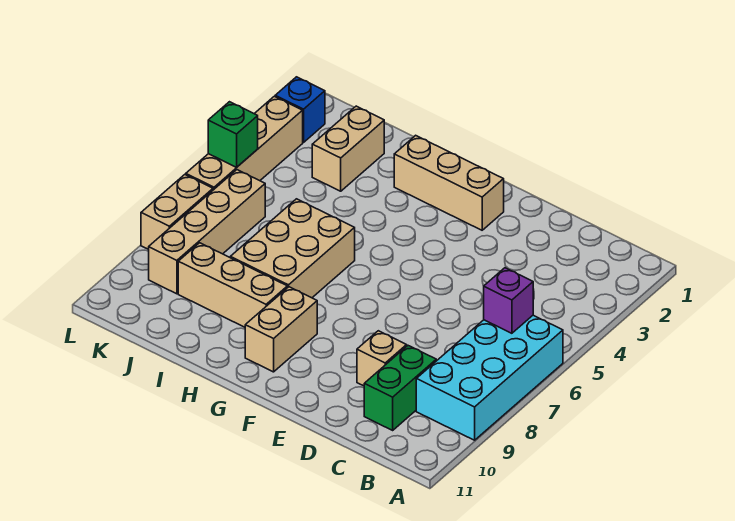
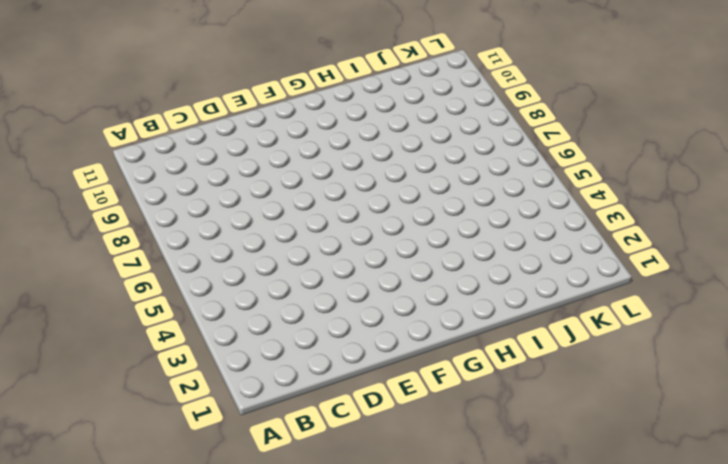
none -> cyan brick A6:B9 level 1
none -> green brick C9:C10 level 1
none -> tan brick D9 level 1

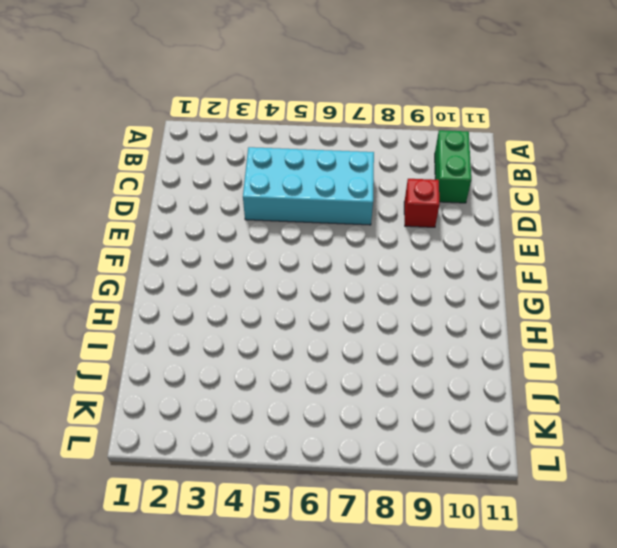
green brick B10:C10 level 1 -> green brick C9:C10 level 1
cyan brick C4:D7 level 1 -> cyan brick A6:B9 level 1
red brick D9 level 1 -> tan brick D9 level 1
none -> tan brick F2:H2 level 1
none -> tan brick G9:G10 level 1
none -> tan brick H6:I8 level 1

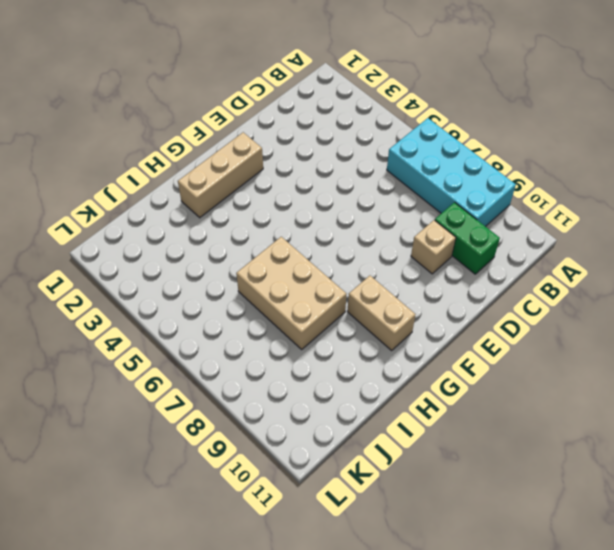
none -> tan brick H9:J9 level 1
none -> tan brick J2:J3 level 1
none -> tan brick K6:K9 level 1

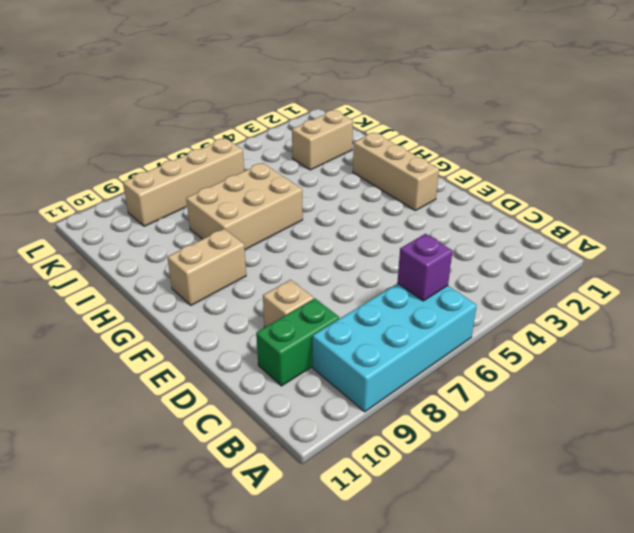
none -> tan brick H9:J9 level 1
none -> blue brick L2 level 1
none -> tan brick L3:L6 level 1

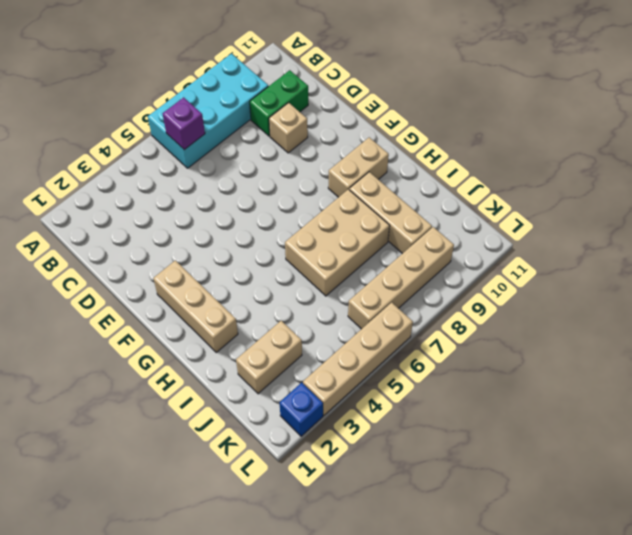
none -> tan brick L7:L8 level 1
none -> green brick L5 level 2

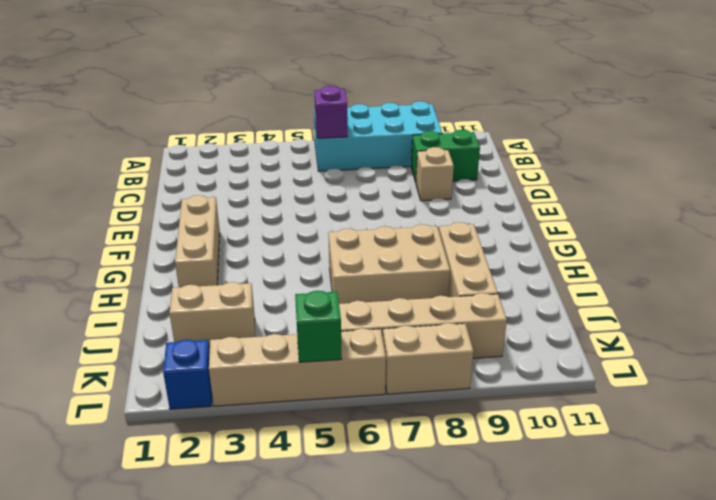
none -> tan brick G9:G10 level 1

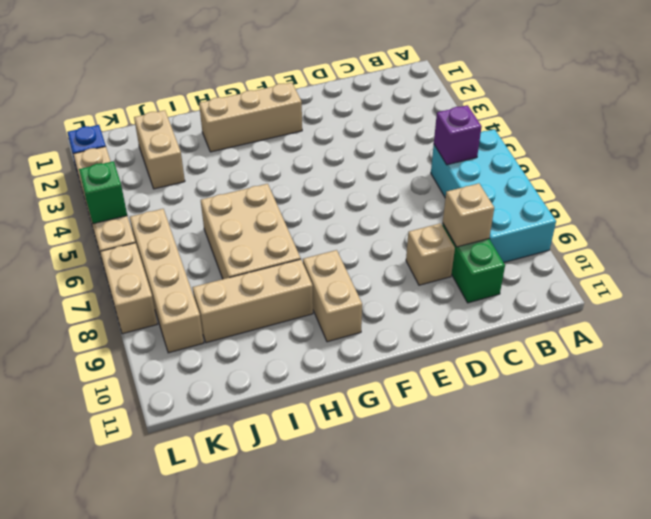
tan brick C9 level 2 -> none

